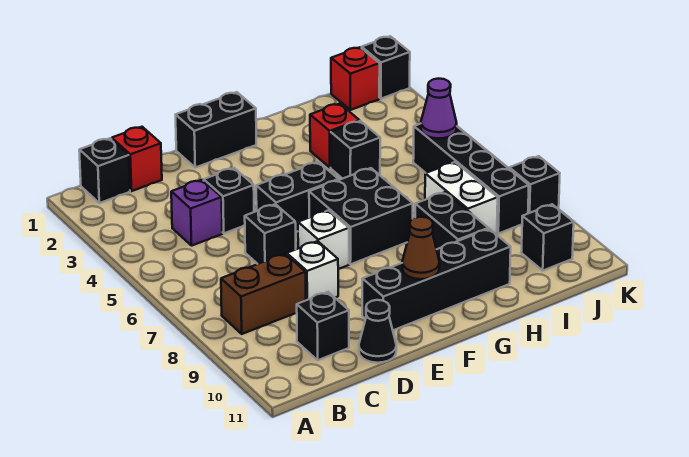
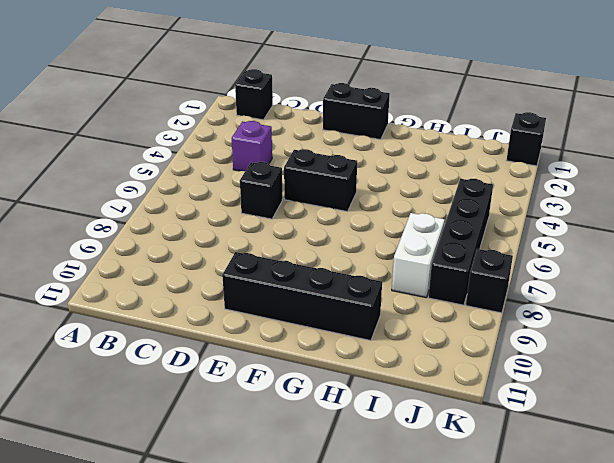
none -> brown brick B8:C8 level 1
none -> red brick C1 level 1
none -> black brick C10 level 1

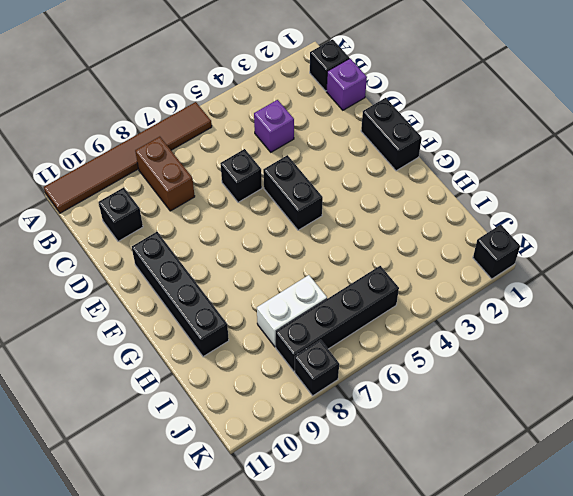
brown tile A6:A11 level 1 -> none
purple brick C1 level 1 -> red brick C1 level 1
none -> black brick D4 level 1
none -> white brick D8 level 1
none -> black cone D11 level 1

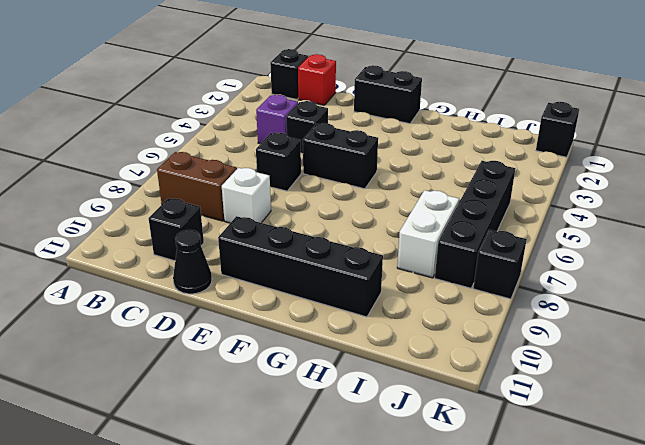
none -> white brick E7 level 1
none -> black brick F6:G7 level 1
none -> red brick H3 level 1

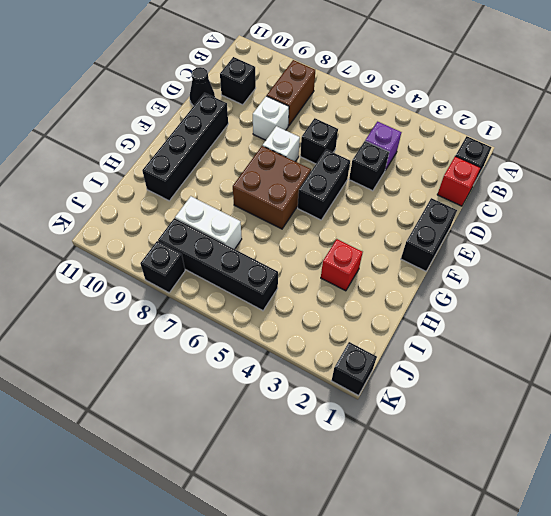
brown brick F6:G7 level 1 -> black brick F6:G7 level 1
none -> black brick H4 level 1
none -> black brick H8:H9 level 1
none -> red brick J1 level 1

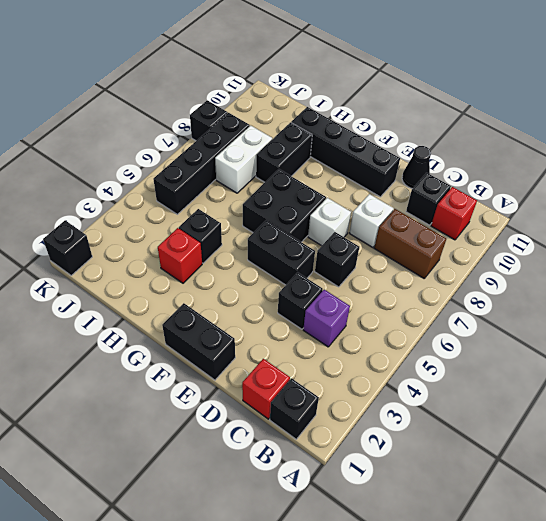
red brick B10 level 1 -> red brick J1 level 1
none -> black brick J10 level 1
none -> brown cone F10 level 2
none -> purple cone J5 level 2

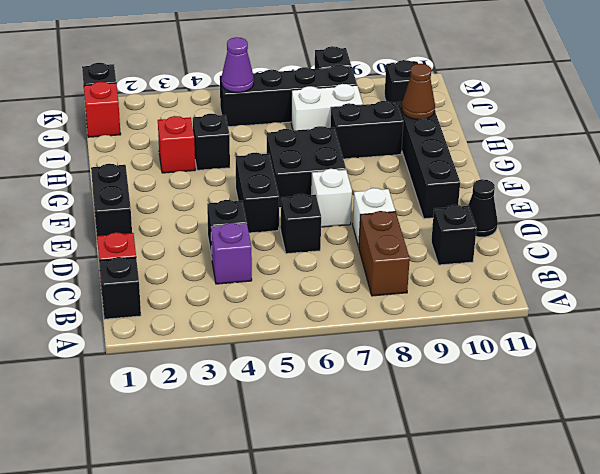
brown cone H10 level 2 -> brown cone F10 level 2

